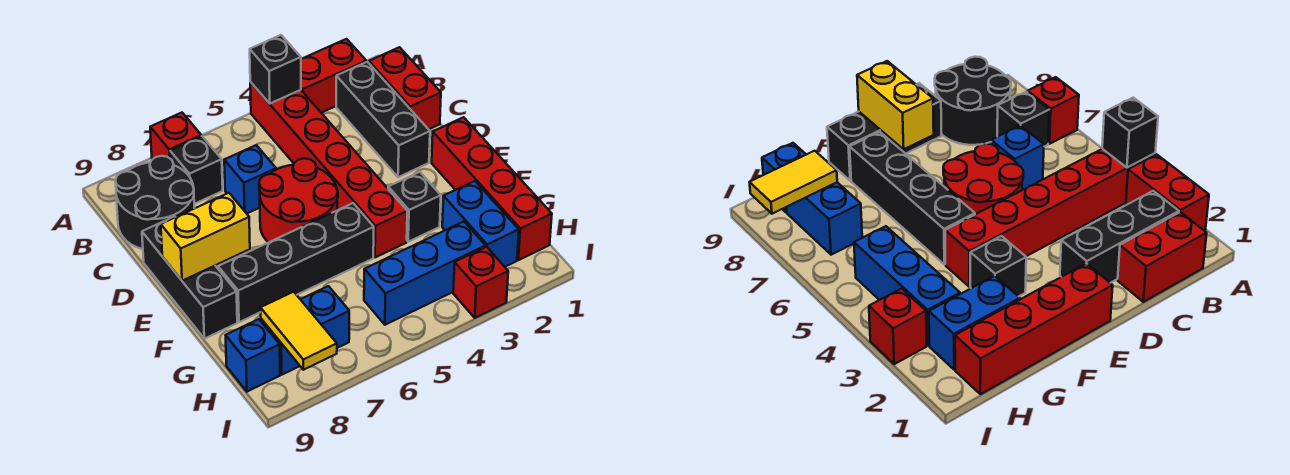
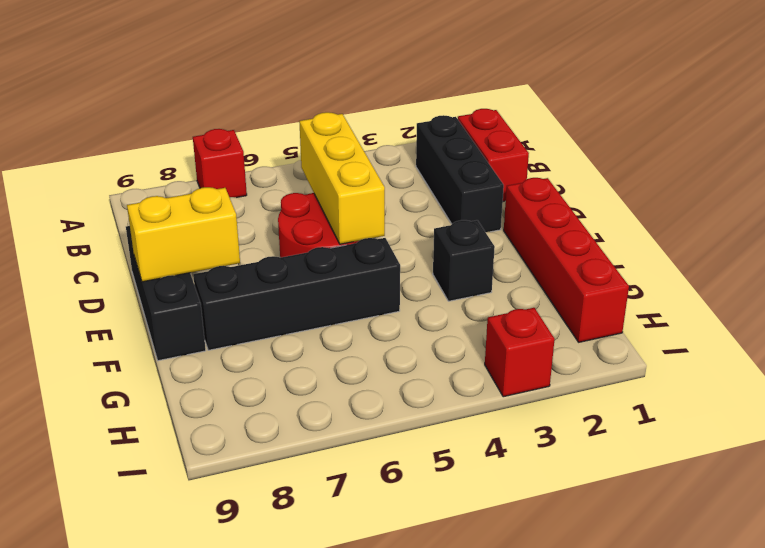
yellow brick C5:E5 level 2 -> none
none -> red brick A2:A3 level 1
none -> red brick A4:F4 level 1
none -> black brick B7 level 1

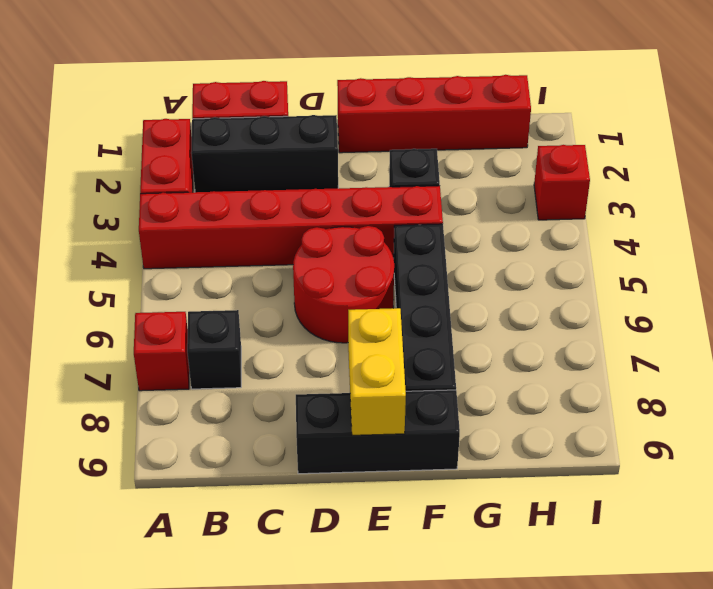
none -> black round brick B8:C9 level 1
none -> blue brick C6 level 1
none -> blue brick G2:H2 level 1

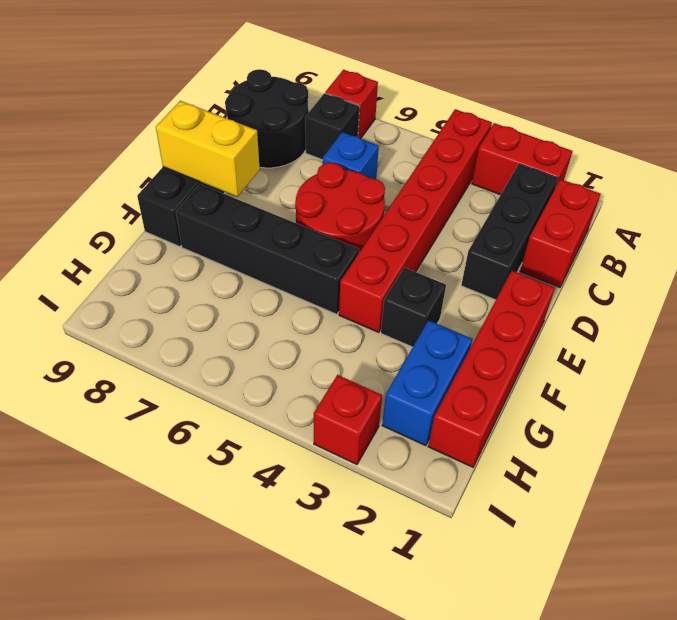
none -> blue brick H3:H5 level 1
none -> blue brick H7:H8 level 1
none -> blue brick H9 level 1

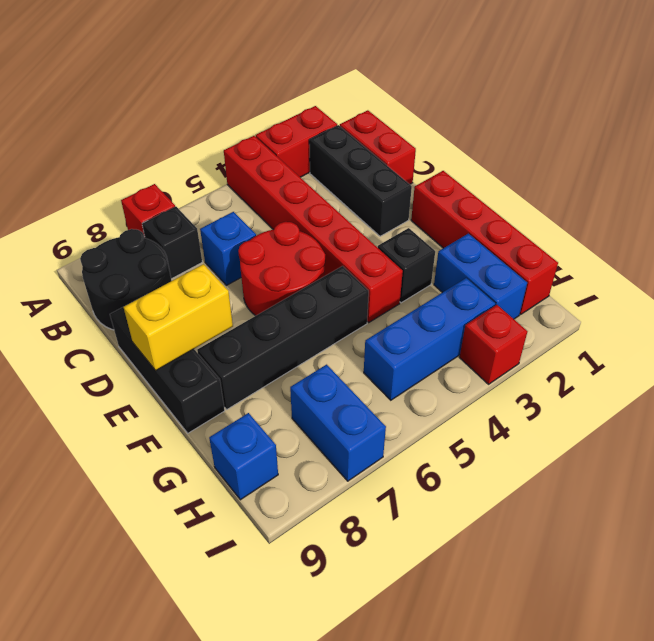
blue brick H7:I7 level 1 -> blue brick H7:H8 level 1
none -> black brick A4 level 2
none -> yellow tile H8:I8 level 2

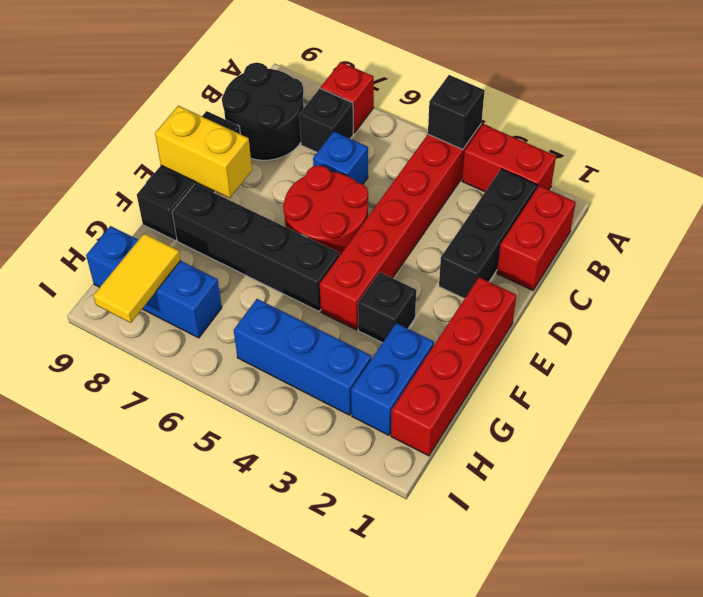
none -> red brick I3 level 1

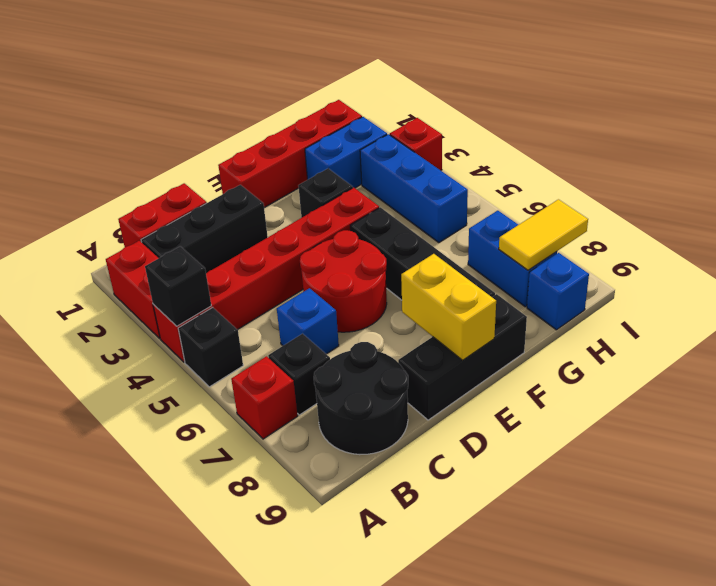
black brick A5 level 1 -> none

